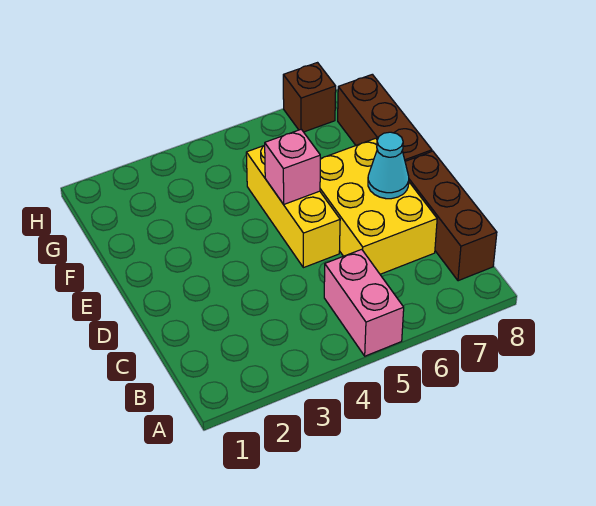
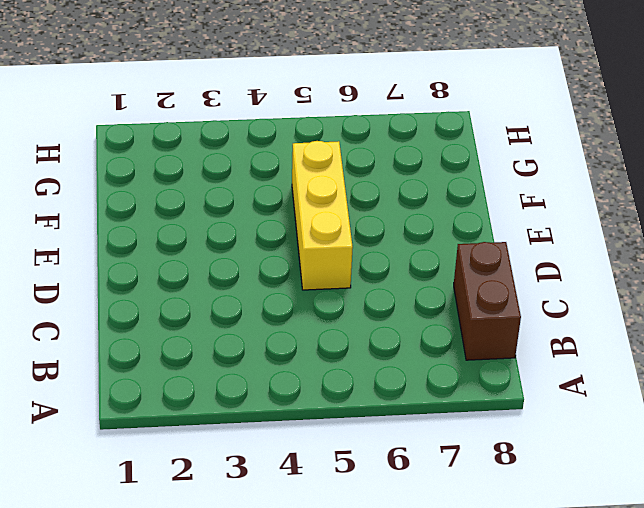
brown brick B8:C8 level 1 -> brown brick B8:D8 level 1
none -> pink brick A5:B5 level 1
none -> yellow brick C6:E7 level 1

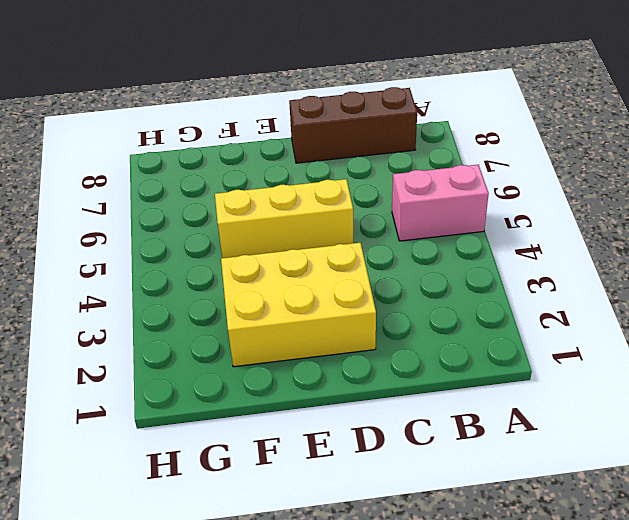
yellow brick D2:F3 level 1 -> yellow brick C6:E7 level 1
none -> brown brick E8:G8 level 1
none -> brown brick H7 level 1

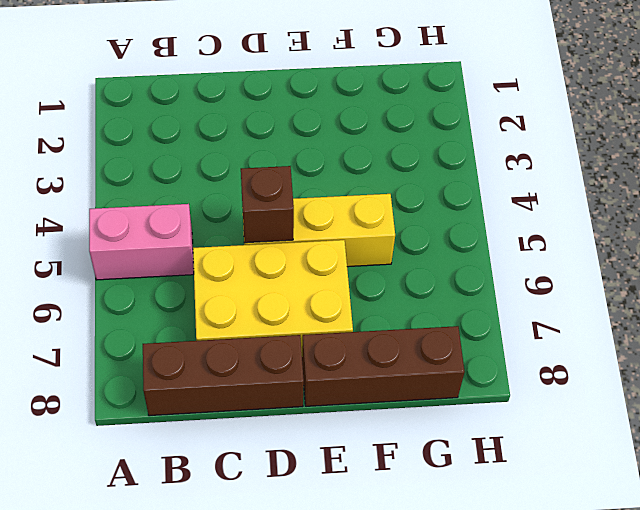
brown brick D5 level 2 -> brown brick H7 level 1
none -> cyan cone D7 level 2
none -> pink brick E5 level 2

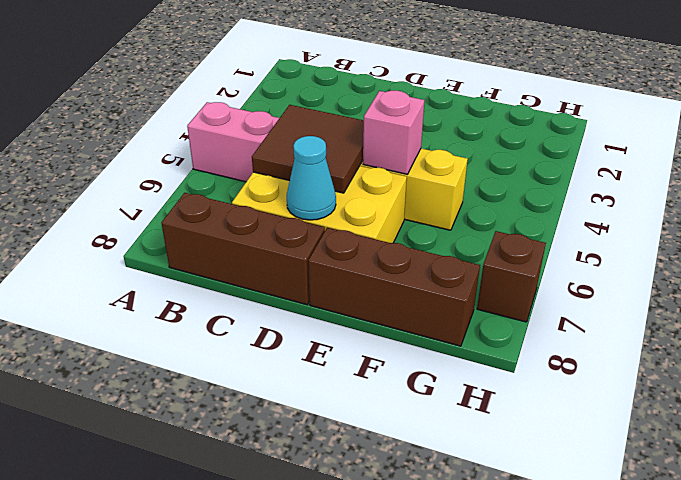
brown tile C5:D6 level 2 -> none

